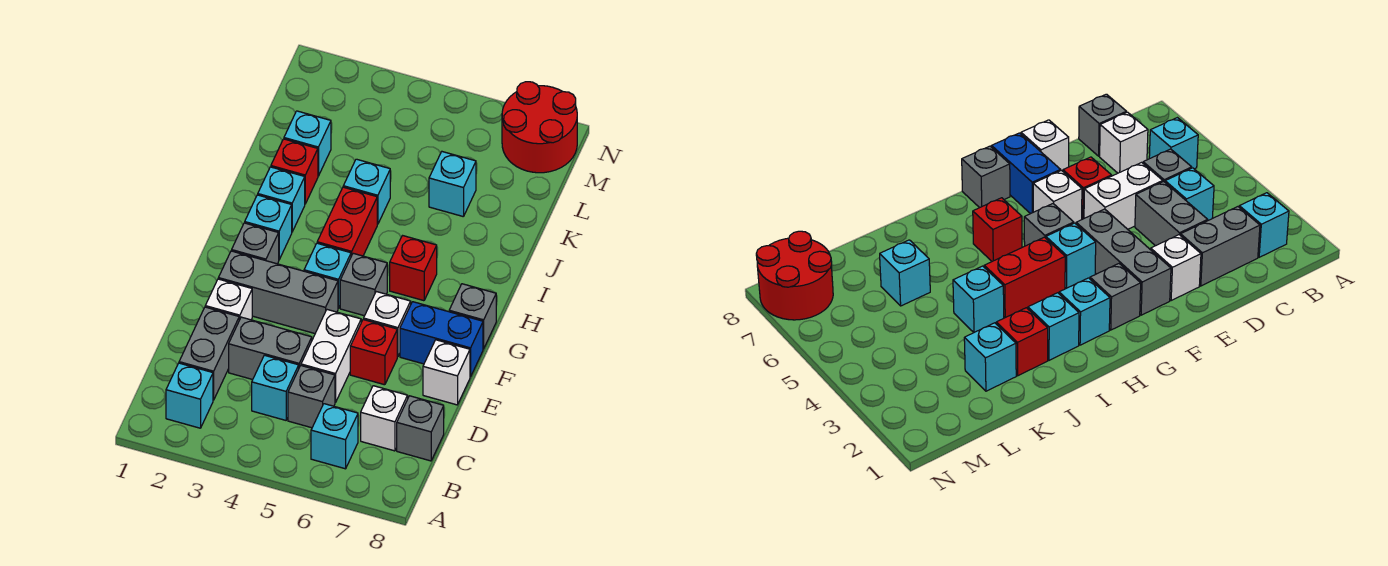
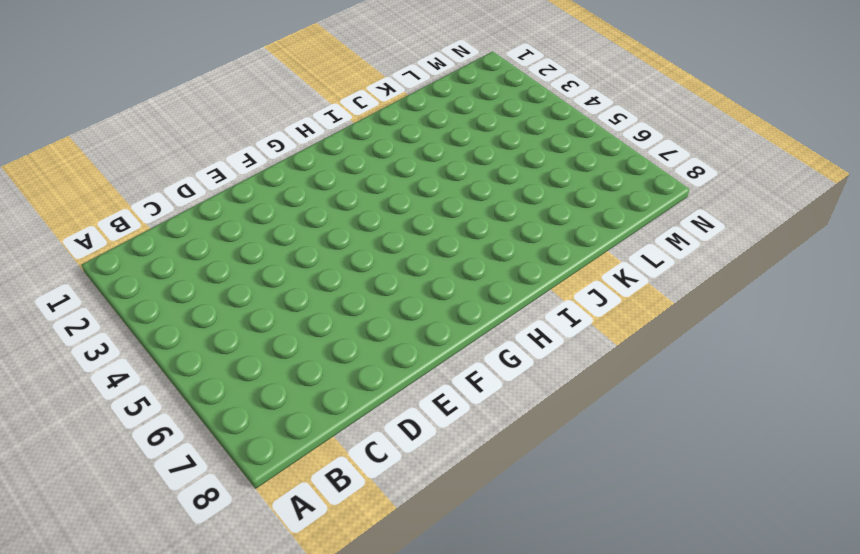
none -> cyan brick B2 level 1
none -> cyan brick B6 level 1
none -> grey brick C2:D2 level 1

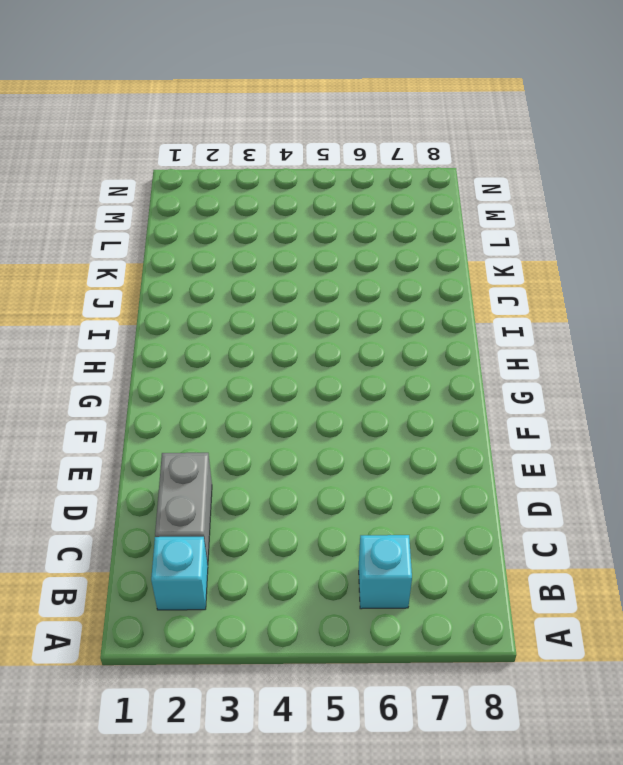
none -> cyan brick C4 level 1
none -> grey brick C5 level 1
none -> white brick C7 level 1

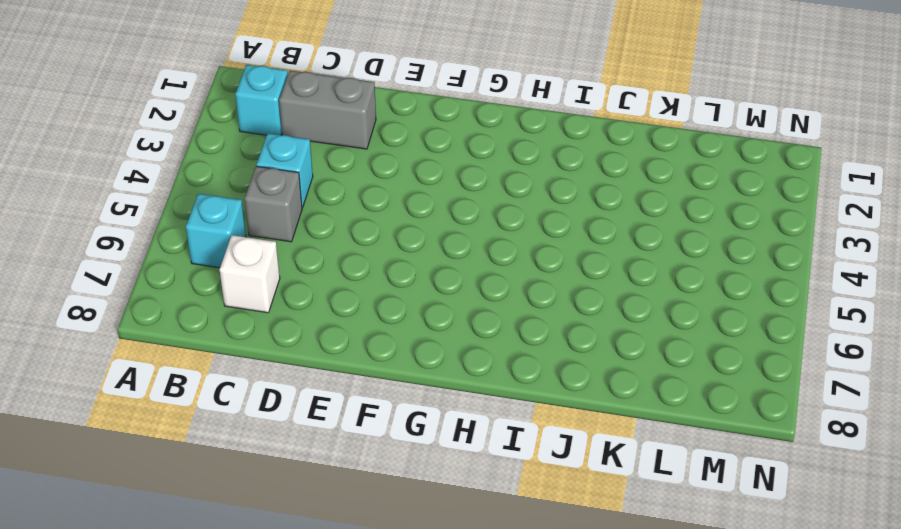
none -> grey brick C8 level 1
none -> grey brick D3:D4 level 1
none -> white brick D5:E5 level 1

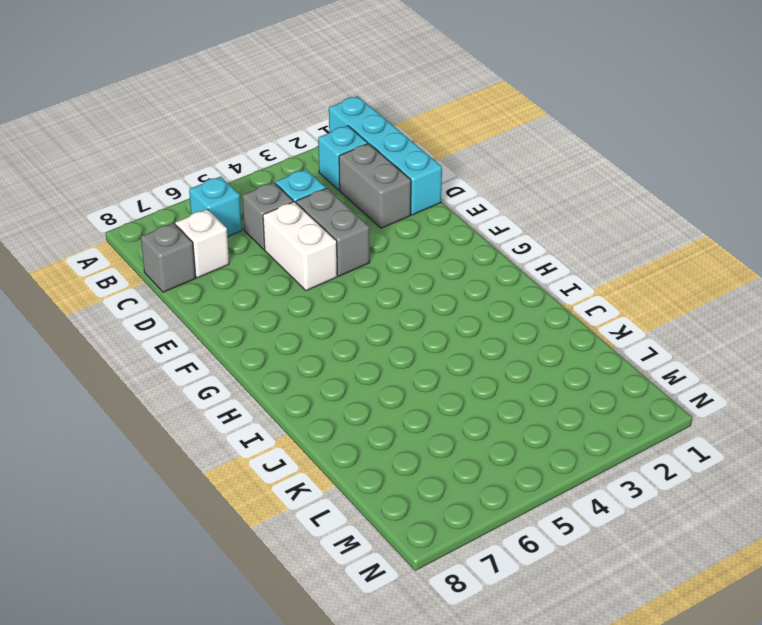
cyan brick A1:D1 level 1 -> none
grey brick D4:E4 level 1 -> grey brick D3:D4 level 1
none -> white brick E2 level 1
none -> red brick E6 level 1
none -> white brick E8 level 1

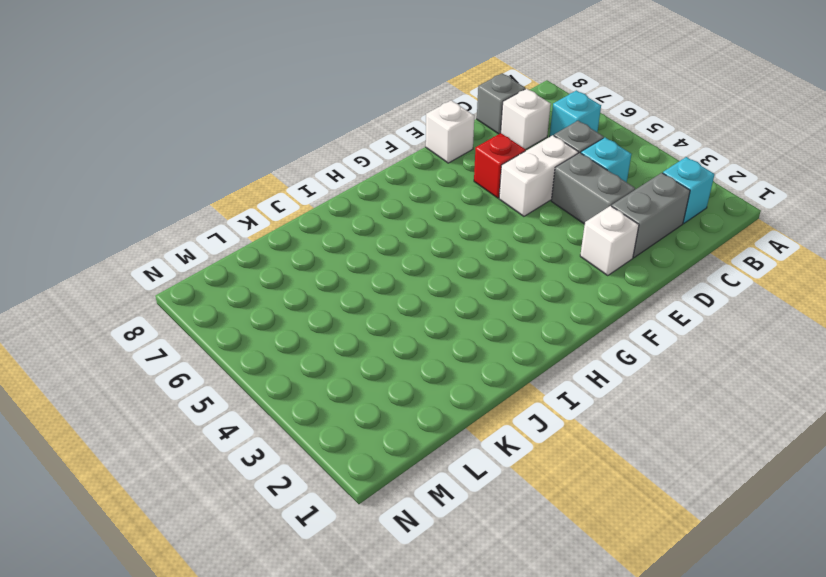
none -> grey brick F2:F4 level 1
none -> white brick F6 level 1
none -> blue brick F7:F8 level 1

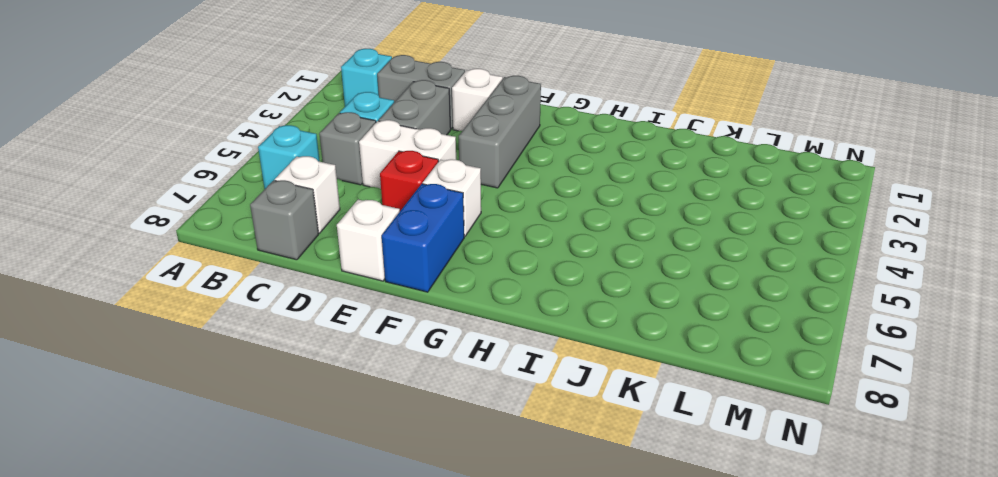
none -> grey brick G2 level 1
none -> cyan brick G4 level 1
none -> grey brick G5 level 1

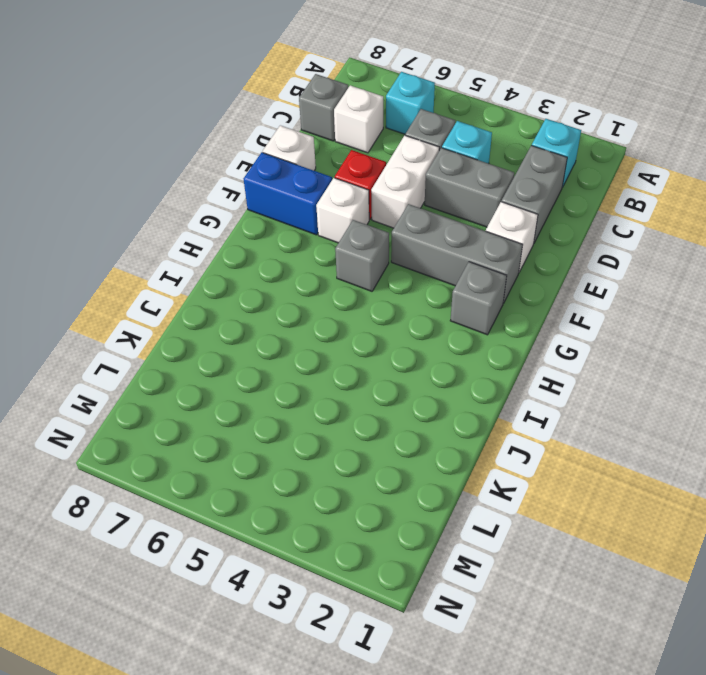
none -> cyan brick G4 level 1
none -> grey brick G8 level 1
none -> cyan brick H2 level 1

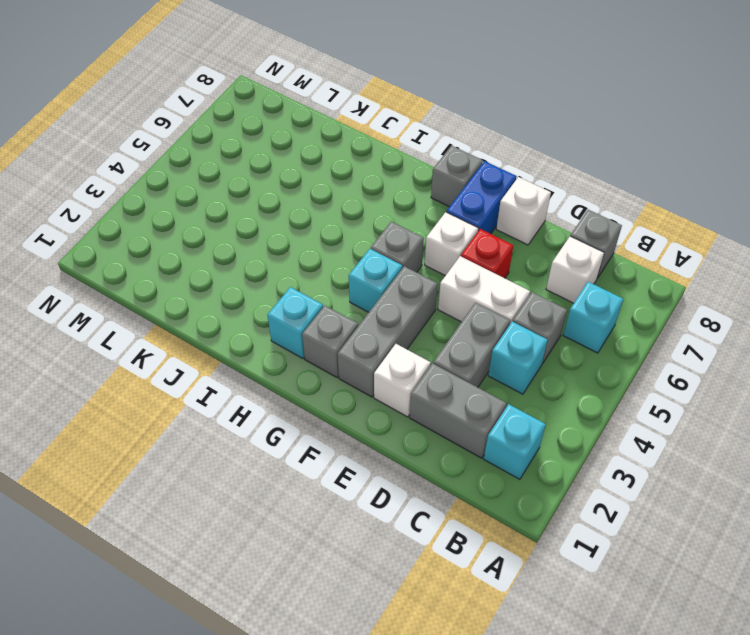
none -> red brick H4:I4 level 1
none -> red brick H6 level 1
none -> cyan brick I2 level 1

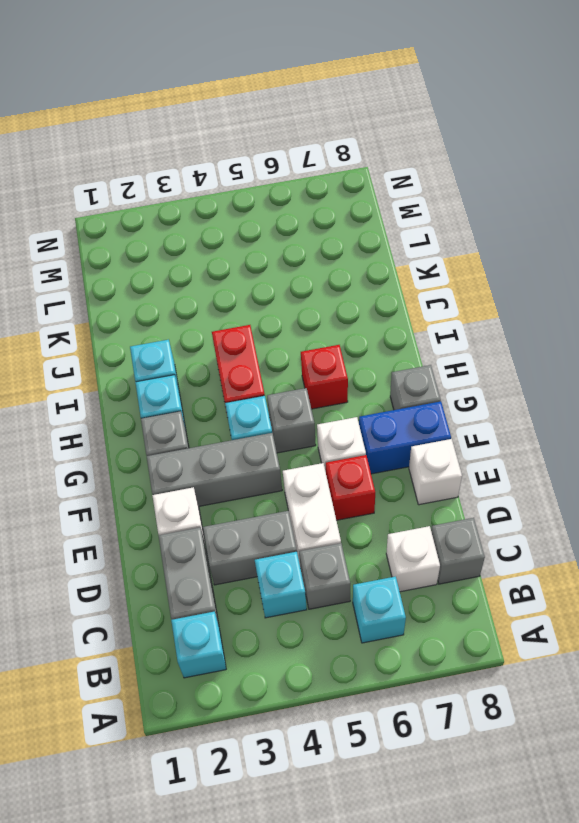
none -> red brick J2 level 1
none -> cyan brick J4 level 1
none -> cyan brick K2 level 1

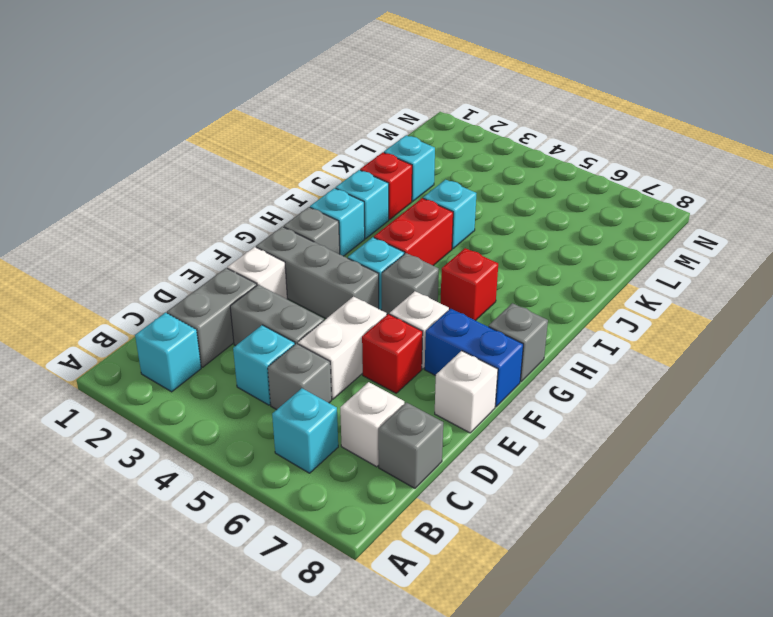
none -> cyan brick K6 level 1
none -> red round brick M7:N8 level 1

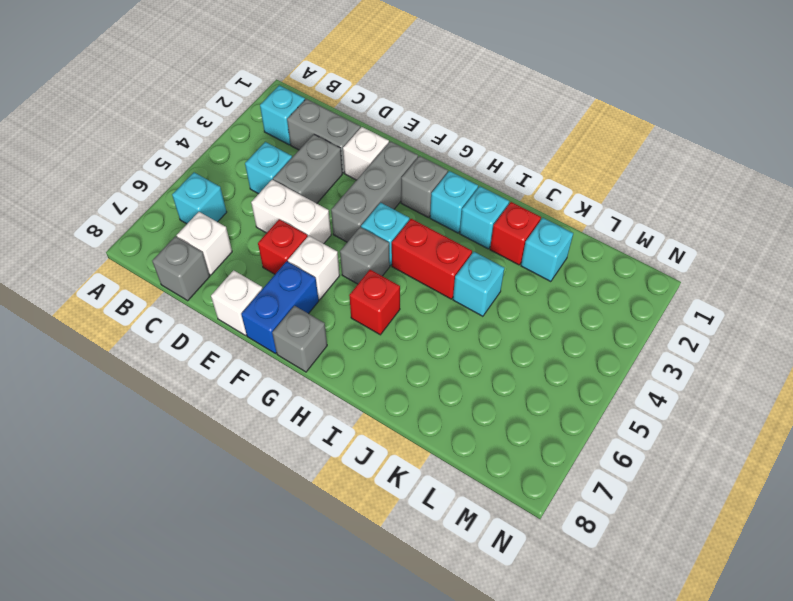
none -> grey brick C5 level 1
none -> cyan brick K6 level 1
none -> red round brick M7:N8 level 1

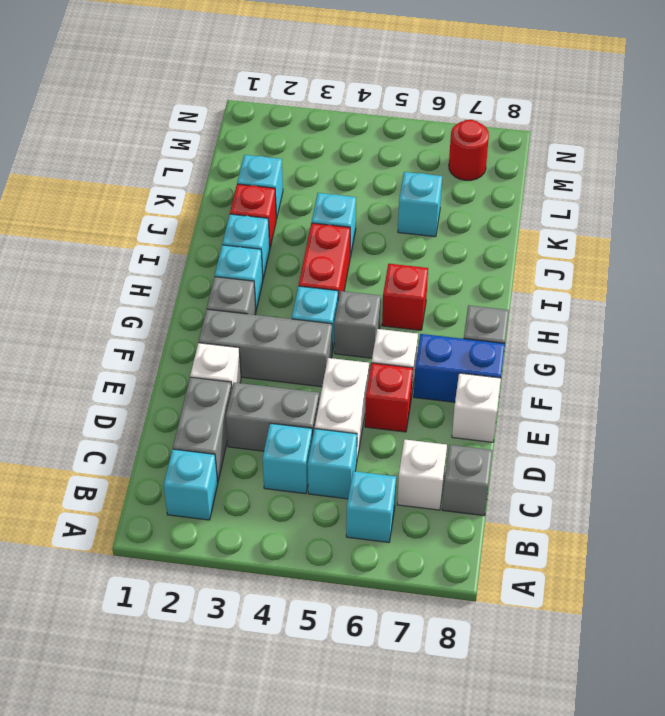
cyan brick C5 level 1 -> grey brick C5 level 1
red round brick M7 level 1 -> red round brick M7:N8 level 1

